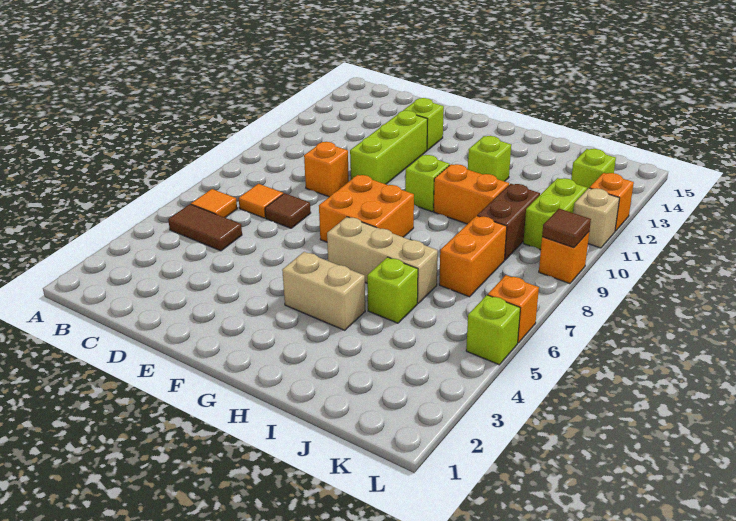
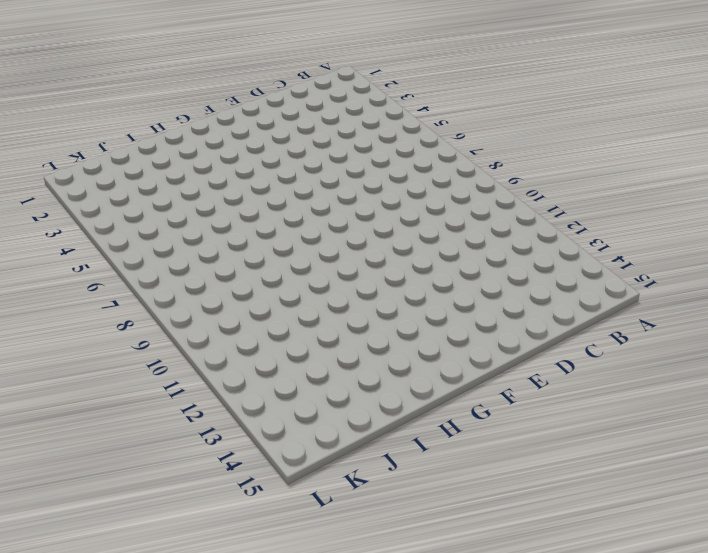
none -> brown tile B5:C5 level 1
none -> orange tile B6 level 1
none -> orange tile C7 level 1

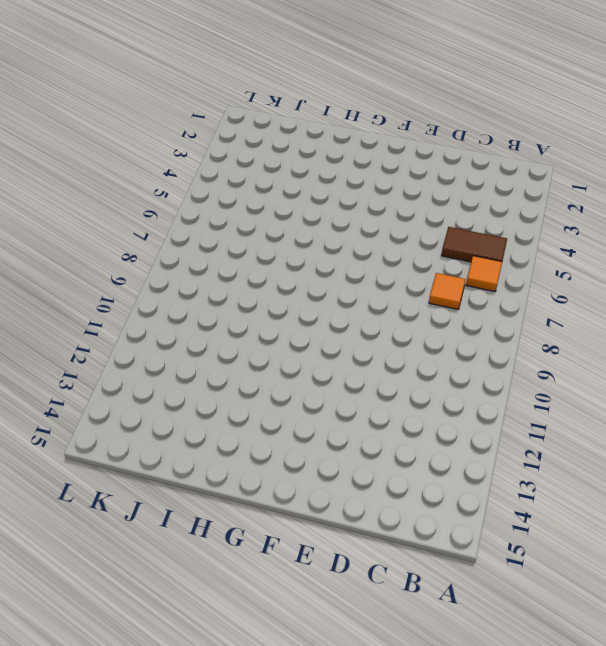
none -> brown tile D7 level 1
none -> orange brick D9 level 1
none -> lime brick E10:E12 level 1

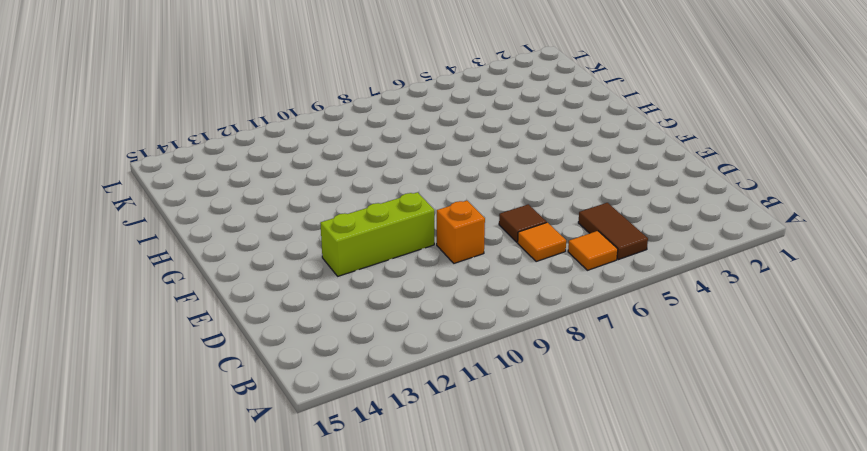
none -> lime brick E13 level 1
none -> orange brick F7:G8 level 1
none -> tan brick G4:H4 level 1

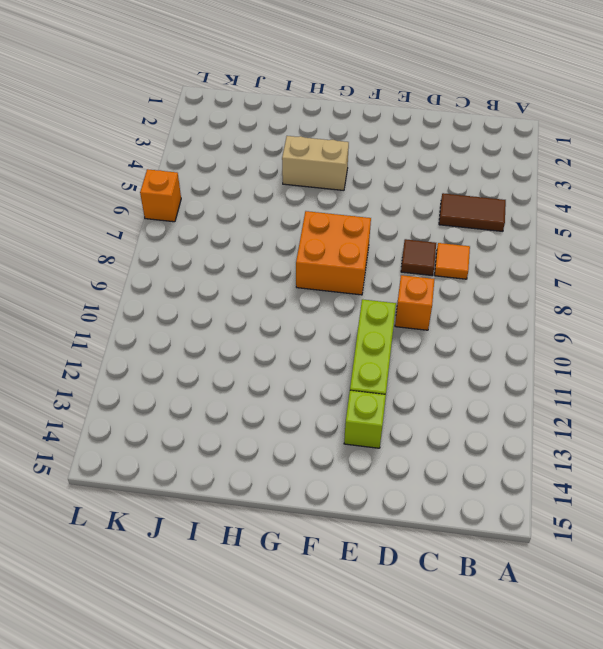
none -> orange tile B6 level 1
none -> tan brick G6:I6 level 1
none -> lime brick G10 level 1

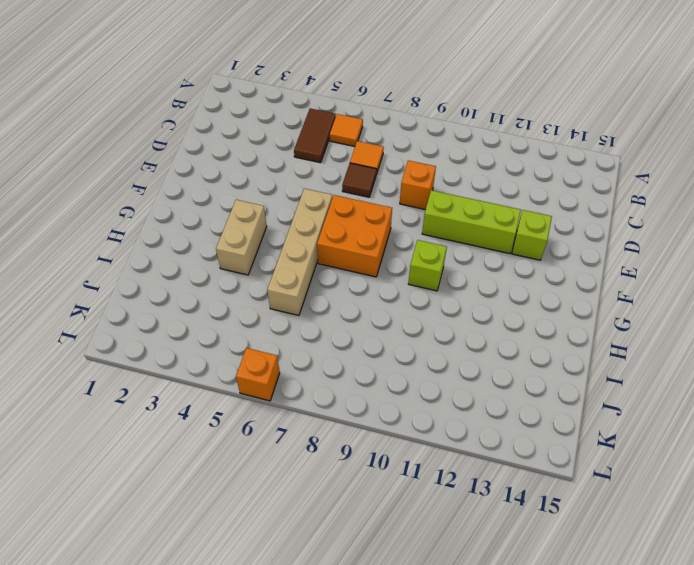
tan brick F6:I6 level 1 -> tan brick G6:I6 level 1
none -> orange brick H10:I10 level 1
none -> lime brick H12 level 1
none -> lime brick I5 level 1

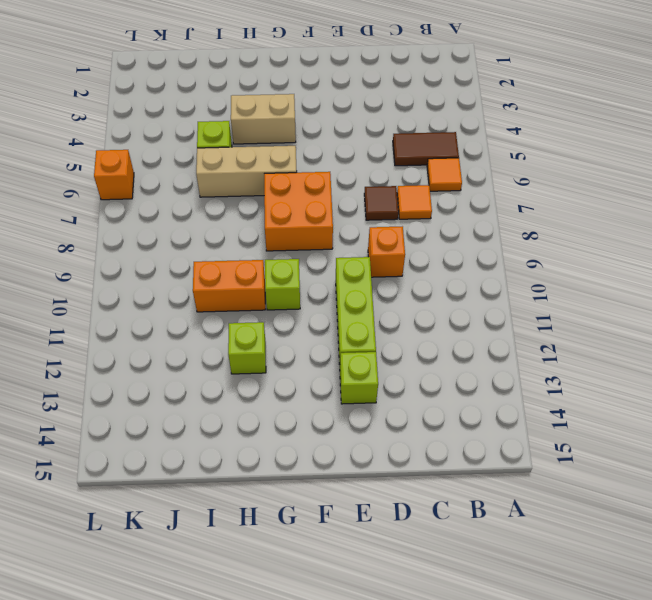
none -> orange brick J7:J8 level 1
none -> brown brick J9:J10 level 1
none -> lime brick K10:K11 level 1

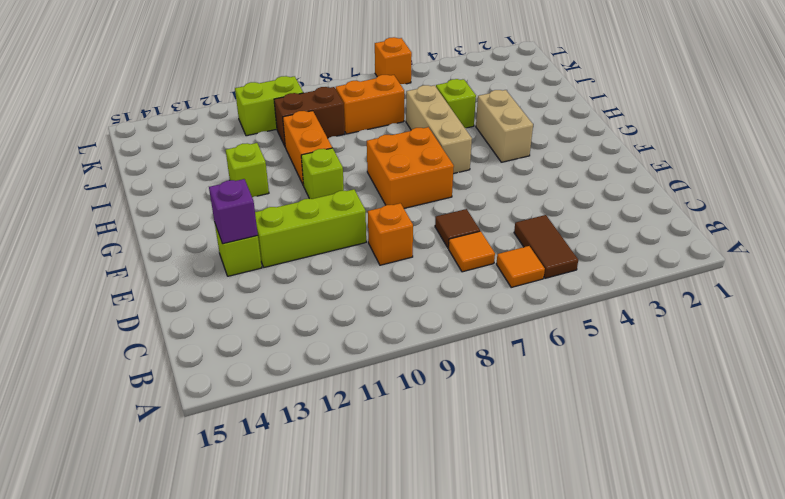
purple brick E13 level 2 -> none
none -> lime brick K13 level 1
none -> lime brick L5 level 1
none -> orange brick L9 level 1

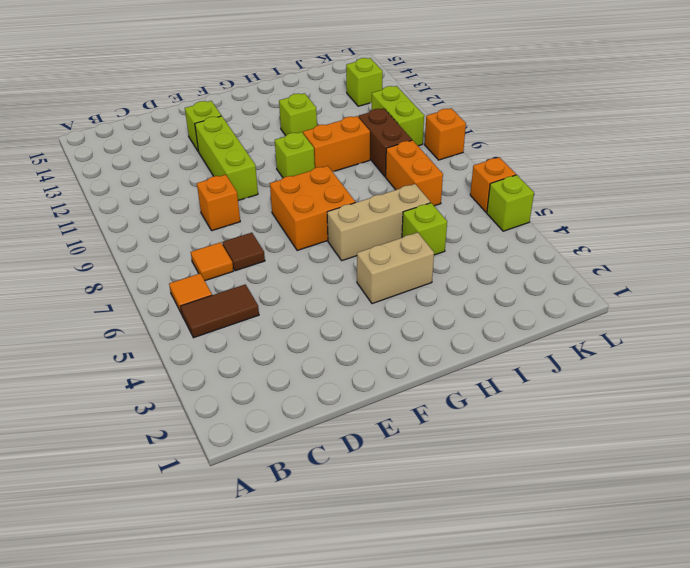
none -> tan brick L11 level 1
none -> orange brick L12 level 1
none -> brown tile L9 level 2

